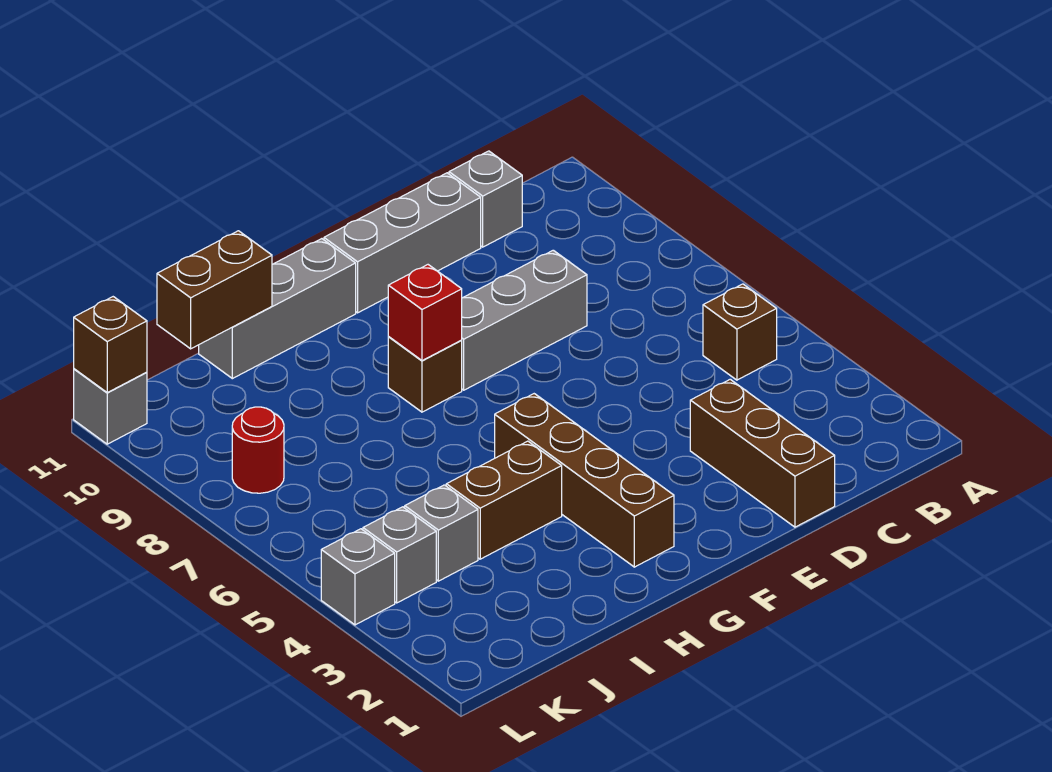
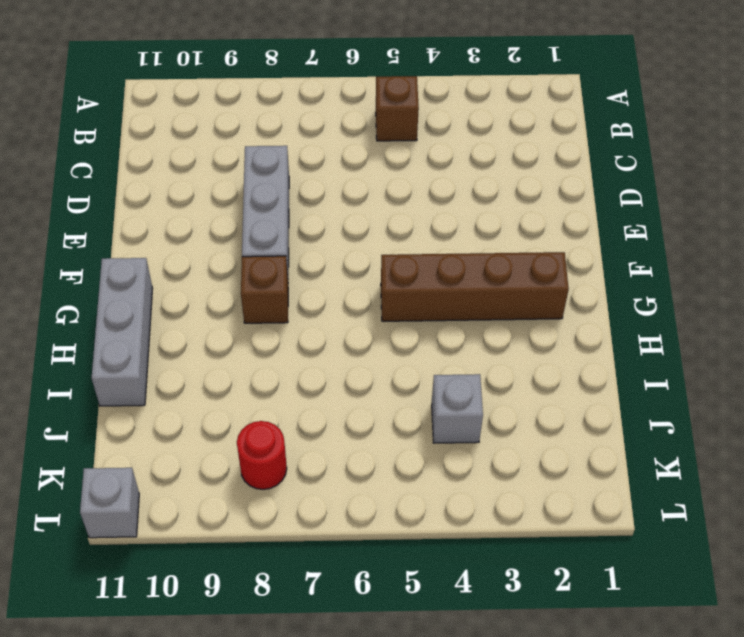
none -> grey brick C11 level 1
none -> brown brick D1:D3 level 1
none -> grey brick D11:F11 level 1

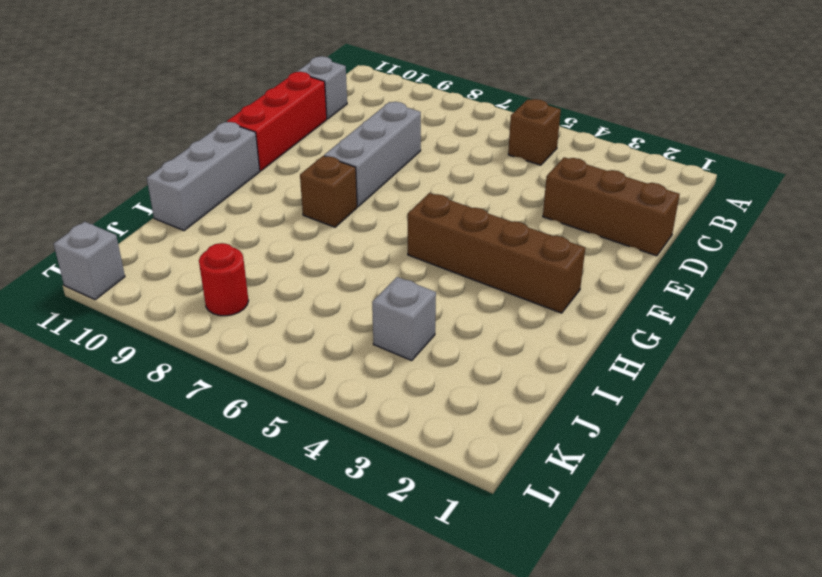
red brick D11:F11 level 1 -> grey brick D11:F11 level 1
none -> brown brick H4:I4 level 1
none -> grey brick K4 level 1
none -> grey brick L4 level 1

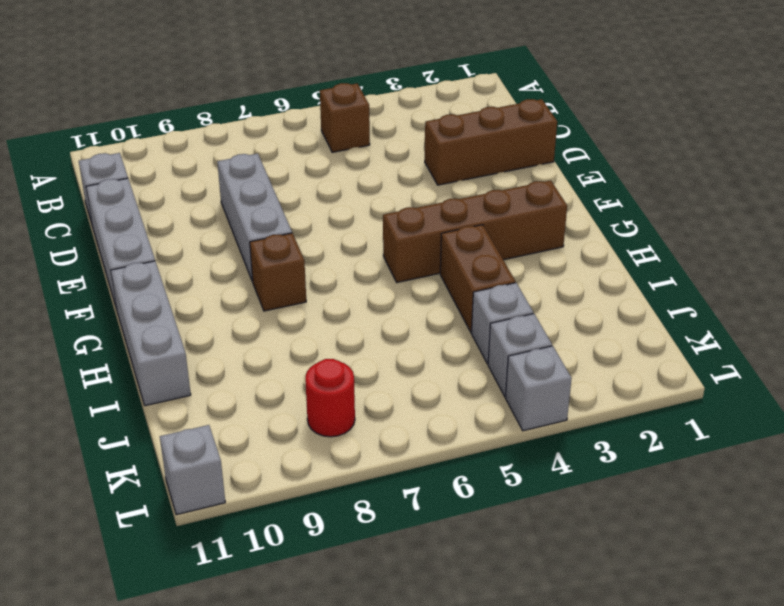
none -> red brick G8 level 2
none -> brown brick I11:J11 level 2
none -> brown brick L11 level 2

